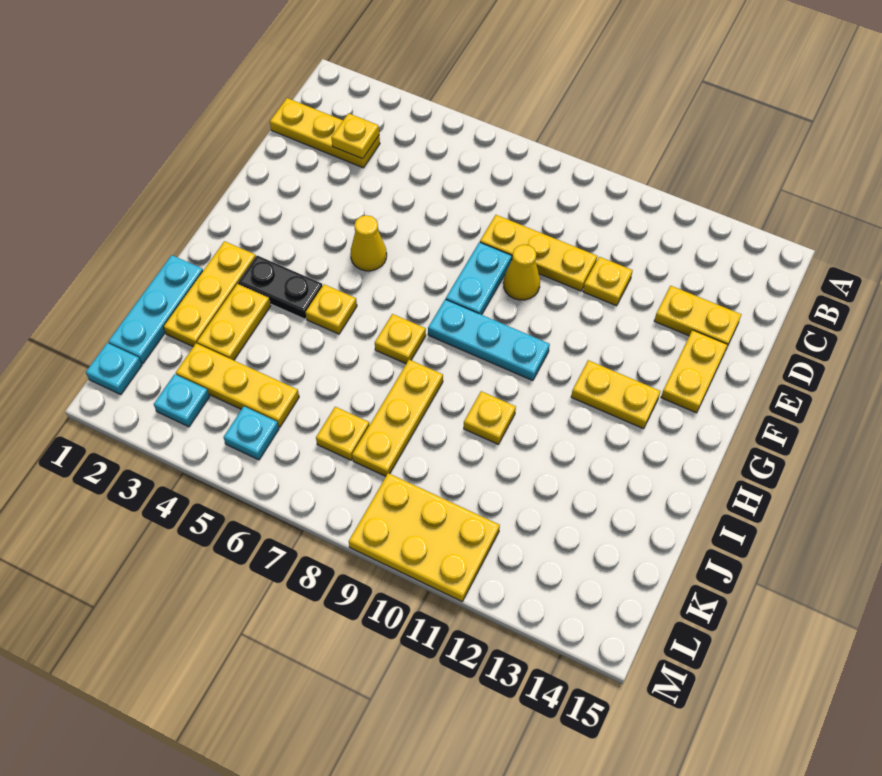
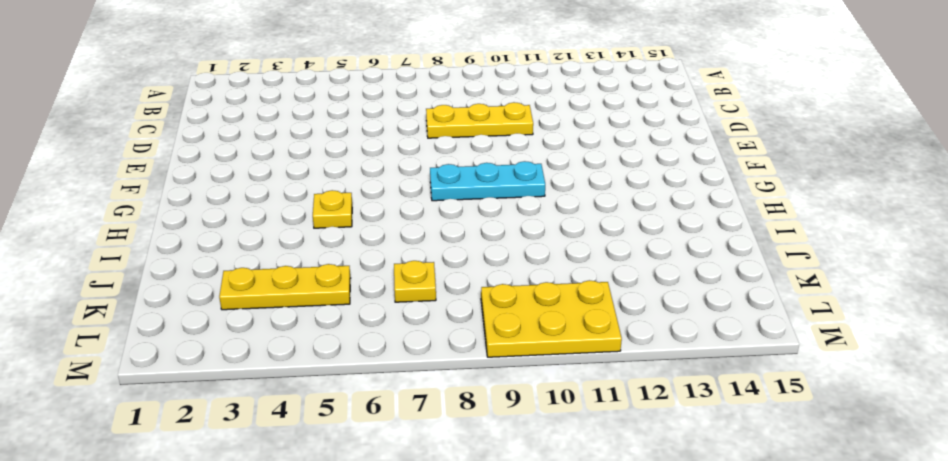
none -> yellow plate C1:C3 level 1
none -> yellow plate D11 level 1
none -> yellow plate D13:D14 level 1

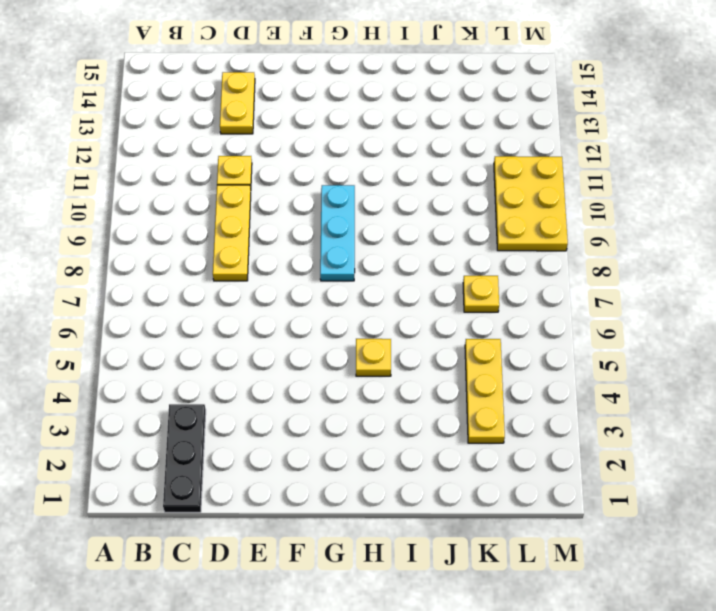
black plate C1:C3 level 1 -> yellow plate C1:C3 level 1
none -> cyan plate E8:F8 level 1
none -> yellow cone E9 level 1
none -> yellow plate E14:F14 level 1

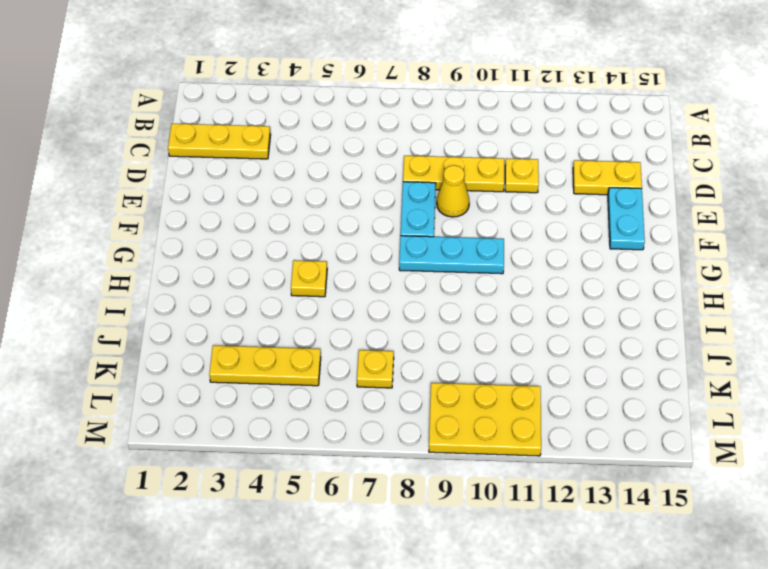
cyan plate E14:F14 level 1 -> yellow plate E14:F14 level 1
none -> yellow cone F5 level 1
none -> yellow plate G12:G13 level 1
none -> yellow plate H2:J2 level 1

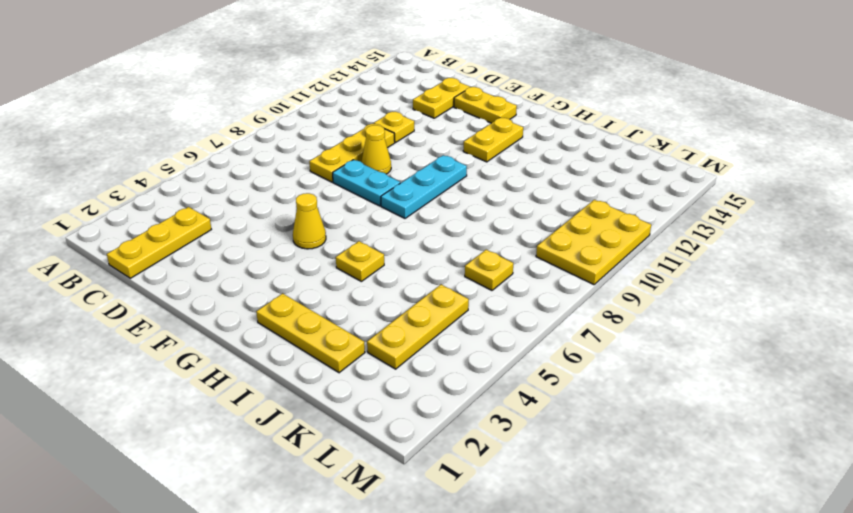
none -> black plate H3:H4 level 1
none -> yellow plate H7 level 1
none -> cyan plate I1:K1 level 1

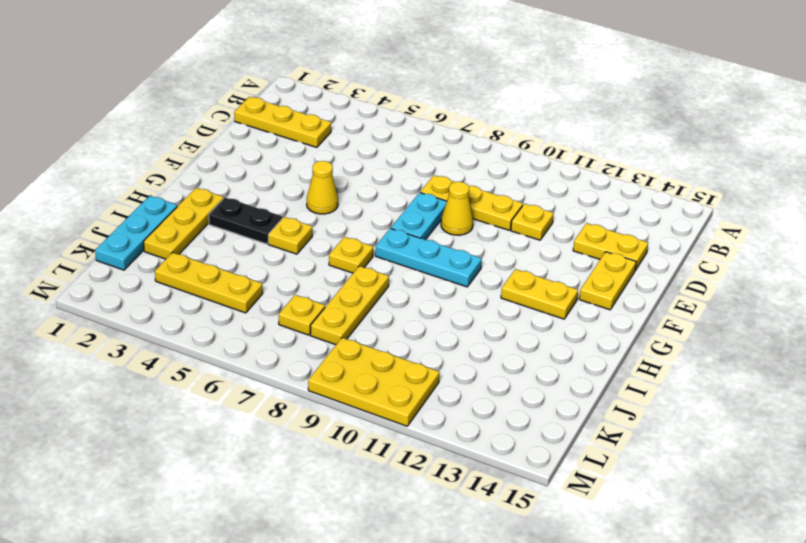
none -> yellow plate I3:J3 level 1
none -> yellow plate I10 level 1
none -> cyan plate L1 level 1

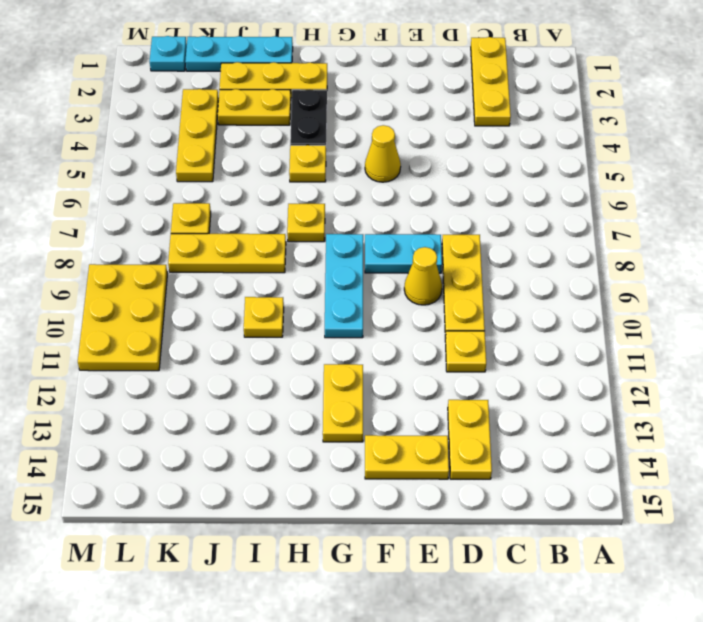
none -> cyan plate L3 level 1
none -> cyan plate L5 level 1
none -> yellow plate C3 level 2

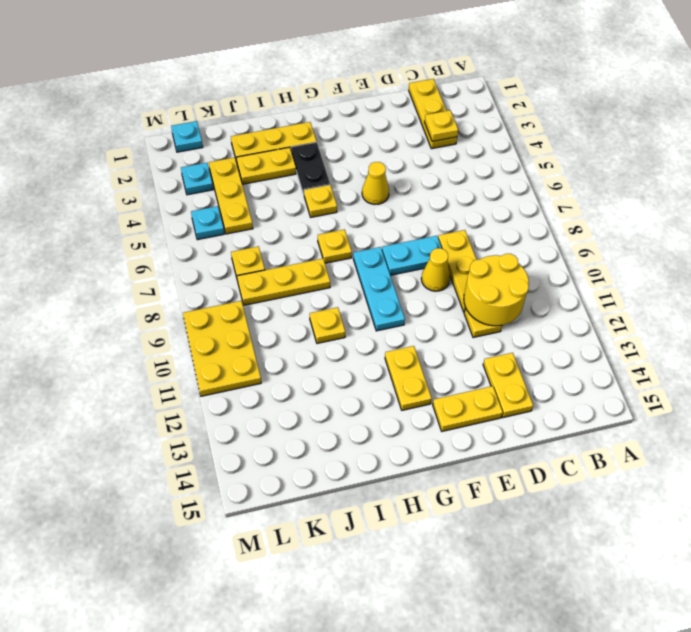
yellow round brick C10:D11 level 2 -> none
none -> cyan plate I1:K1 level 1

